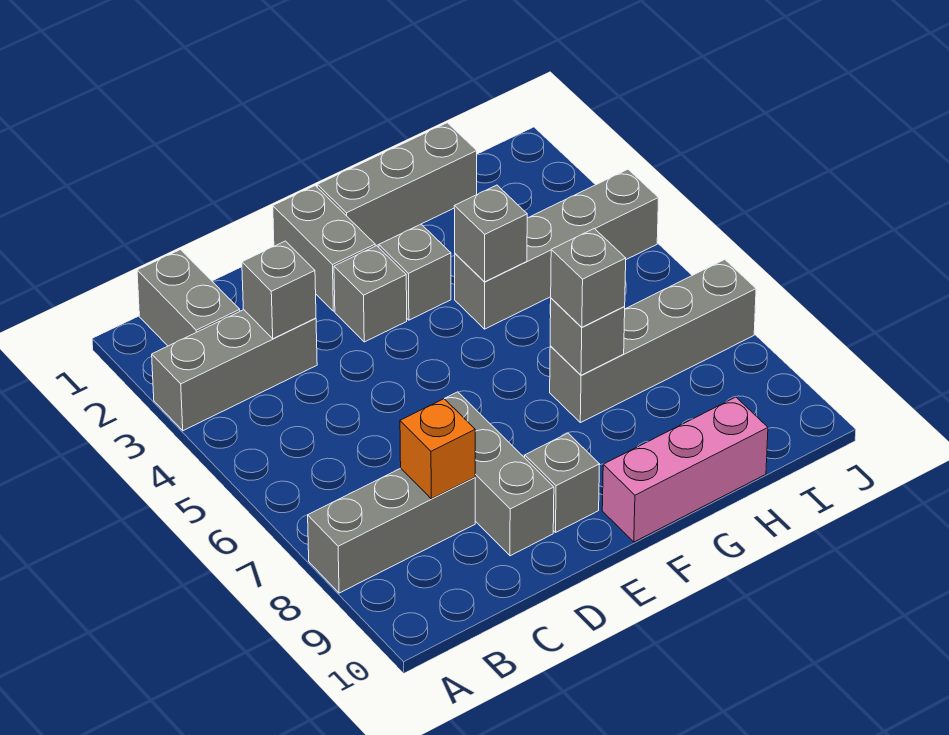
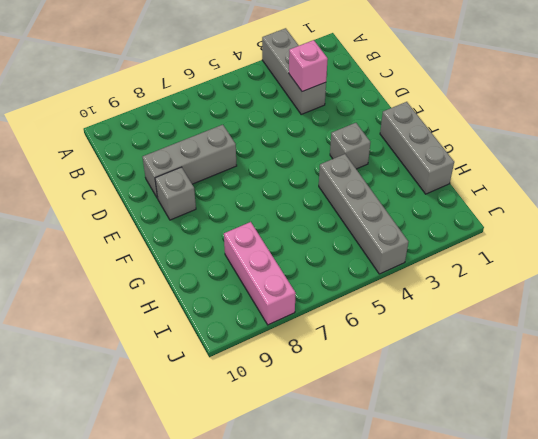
pink brick C3 level 2 -> grey brick C3 level 2
pink brick H8:J8 level 1 -> pink brick F10:H10 level 1
none -> grey brick A8:C8 level 1
none -> grey brick B1:B2 level 1
none -> grey brick E1:E2 level 1

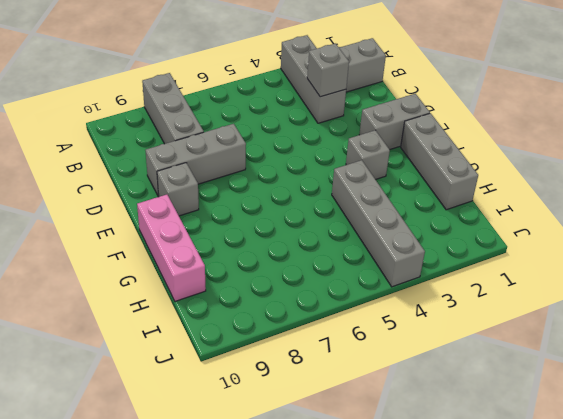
none -> grey brick E3 level 1
none -> grey brick G7:J7 level 1
none -> orange brick C8 level 2

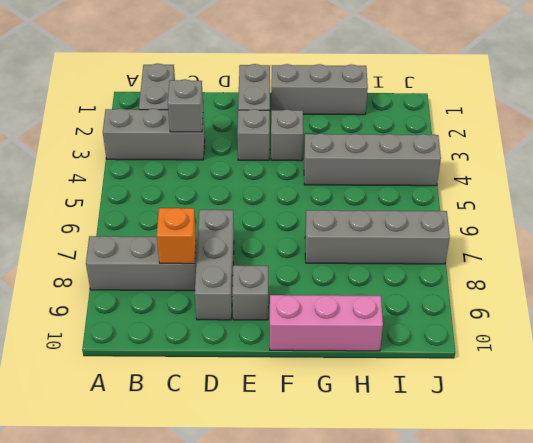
none -> grey brick G4 level 2
none -> grey brick G7 level 2
none -> grey brick G7 level 3

